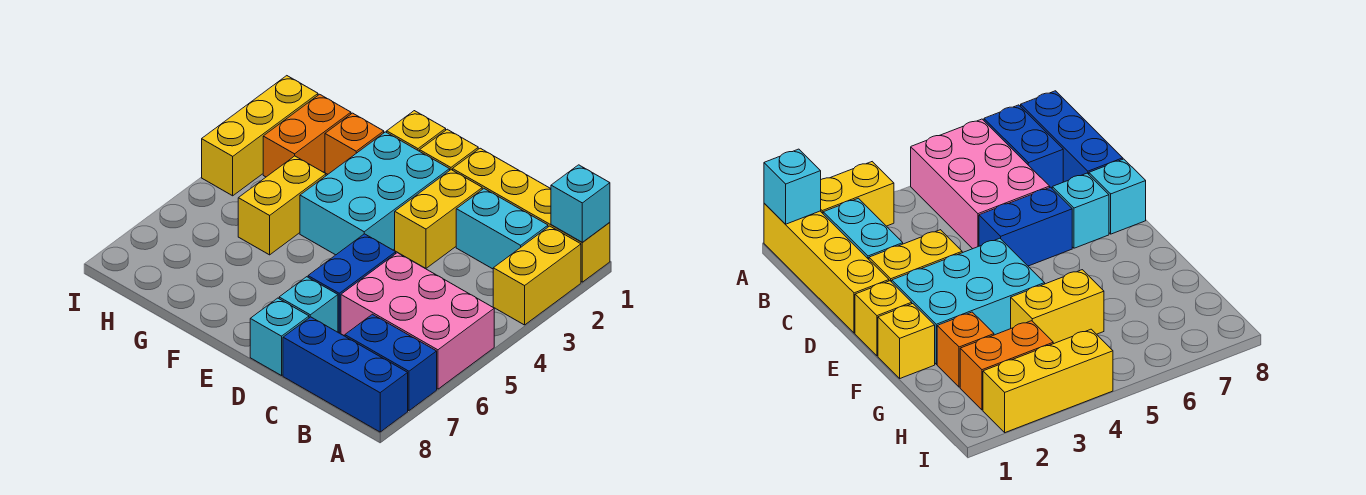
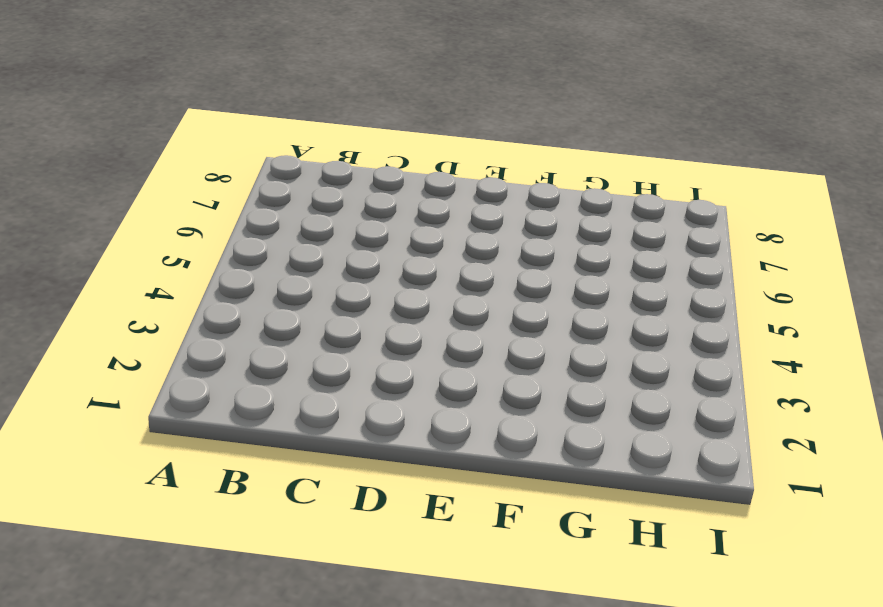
none -> yellow brick A1:D1 level 1
none -> yellow brick A2:A3 level 1
none -> pink brick A5:C6 level 1

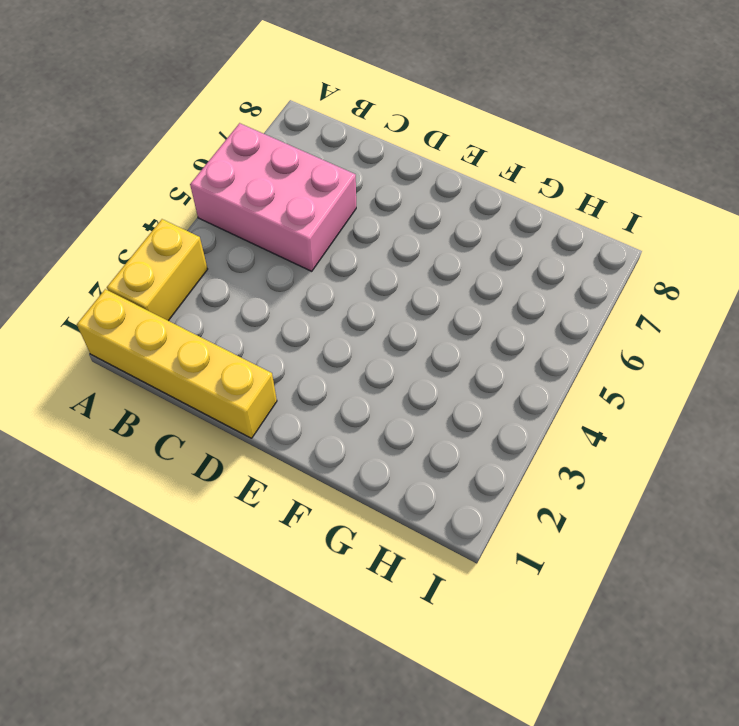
none -> blue brick A7:B7 level 1
none -> blue brick A8:C8 level 1
none -> cyan brick B2:C2 level 1

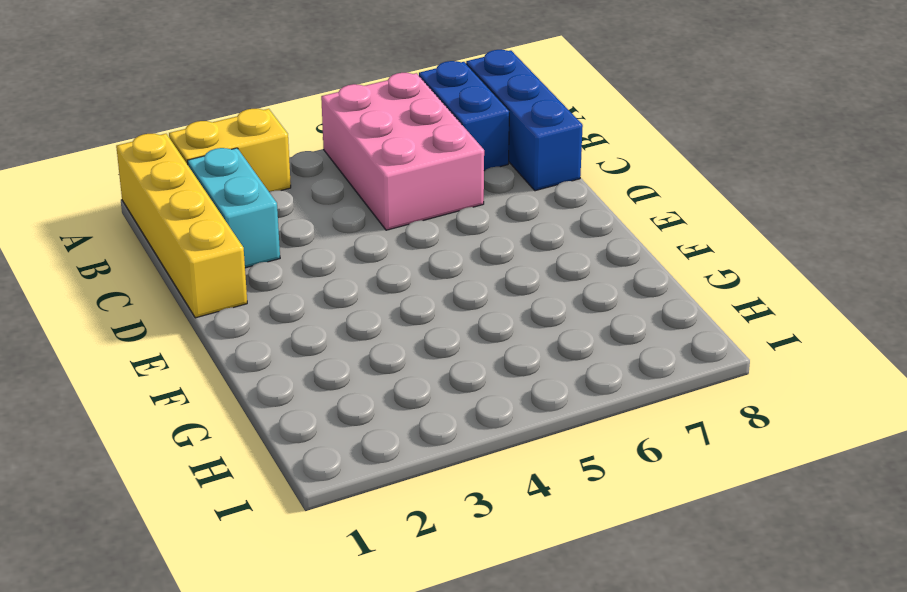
none -> yellow brick D2:D3 level 1
none -> blue brick D5:D6 level 1
none -> cyan brick D7 level 1

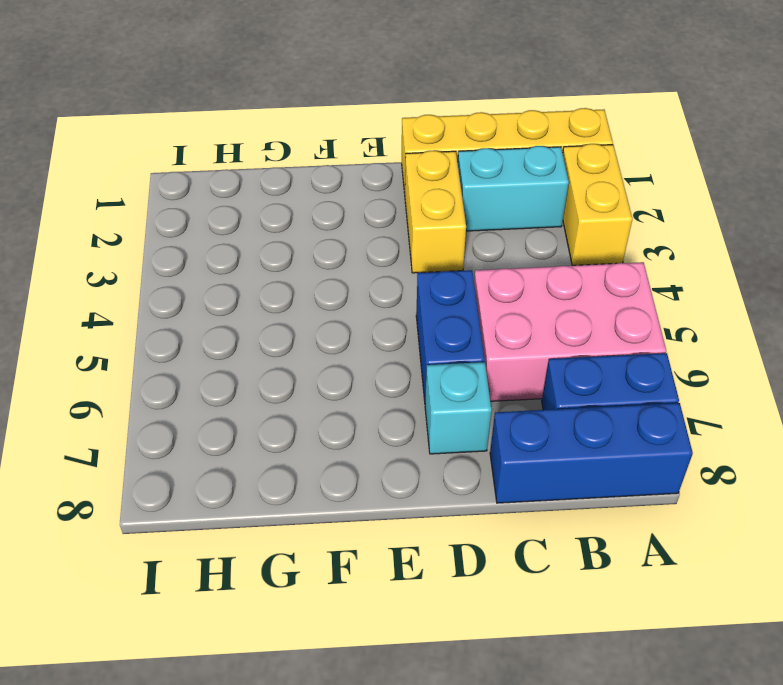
none -> cyan brick D8 level 1
none -> yellow brick E1 level 1
none -> cyan brick E2:F4 level 1

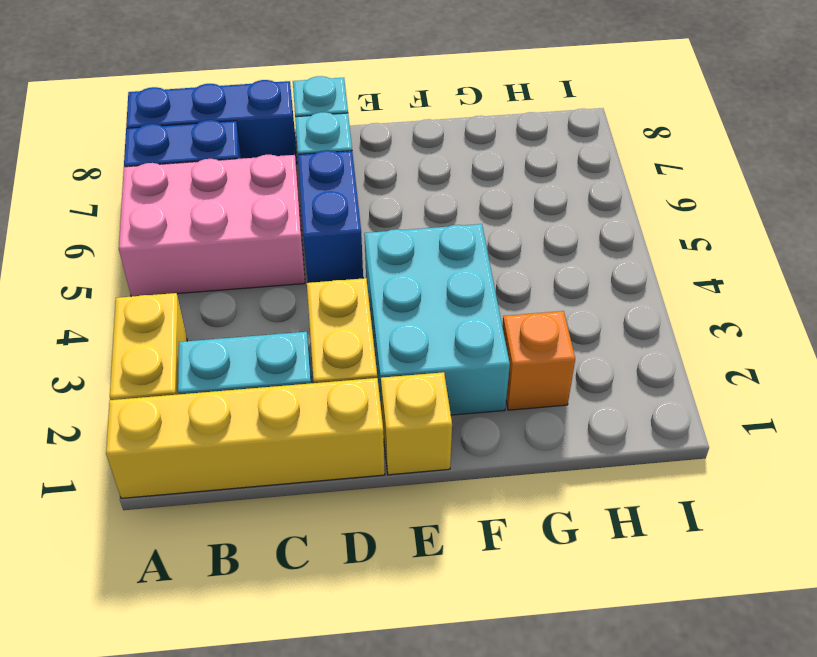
none -> yellow brick F1 level 1
none -> yellow brick G4:G5 level 1
none -> orange brick H2:H3 level 1

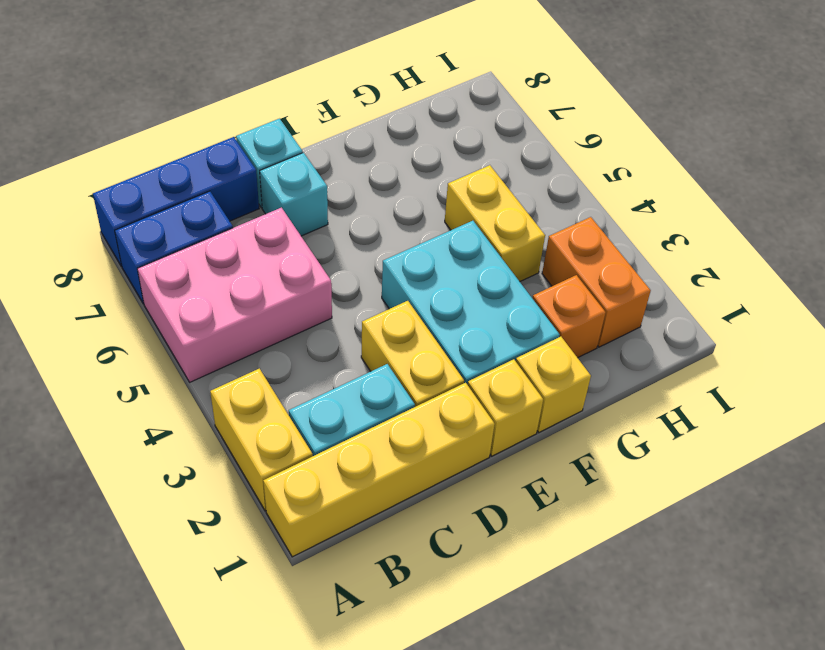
none -> blue brick D5:D6 level 1
none -> yellow brick I2:I4 level 1
none -> cyan brick A1 level 2

